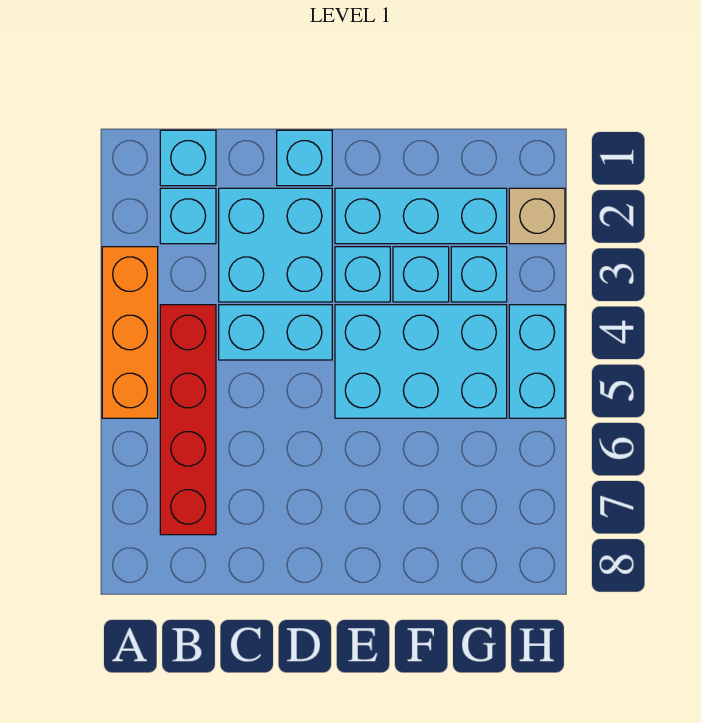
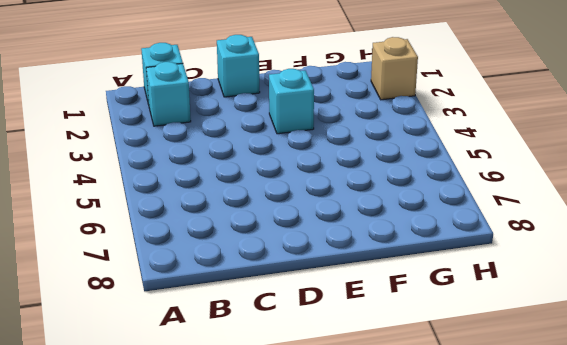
none -> orange brick A3:A5 level 1
none -> red brick B4:B7 level 1
none -> cyan brick C2:D3 level 1

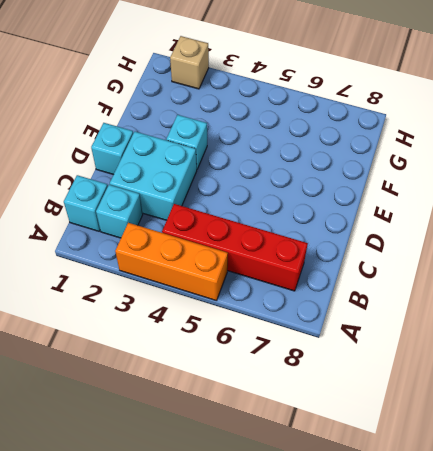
none -> cyan brick C4:D4 level 1
none -> cyan brick E2:G2 level 1
none -> cyan brick E4:G5 level 1

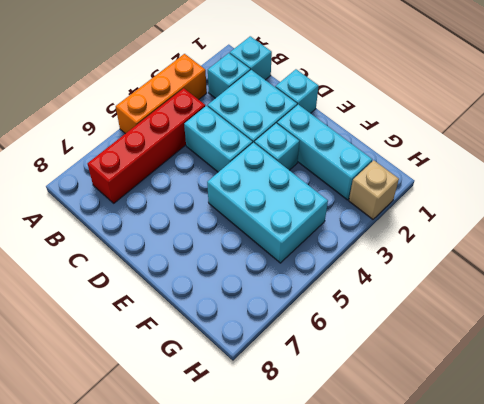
none -> cyan brick F3 level 1
none -> cyan brick G3 level 1
none -> cyan brick H4:H5 level 1

